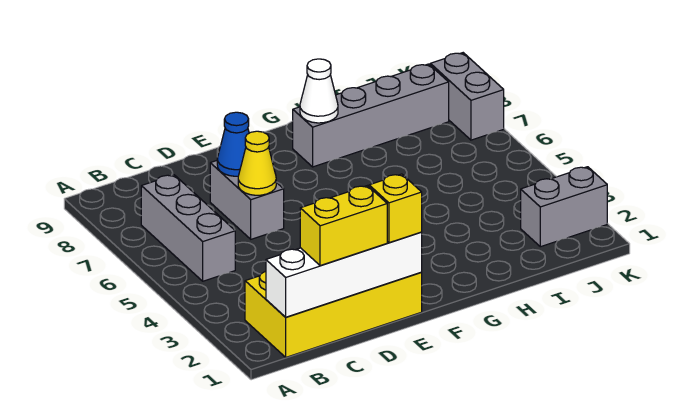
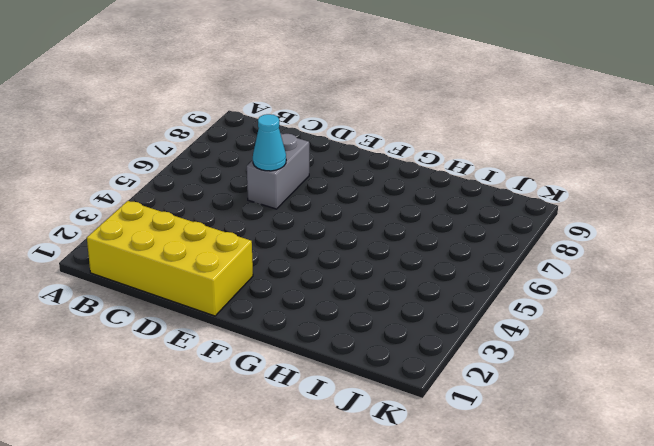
cyan cone D6 level 2 -> yellow cone D6 level 2
none -> grey brick B5:B7 level 1
none -> grey brick G8:J8 level 1
none -> grey brick J2:K2 level 1

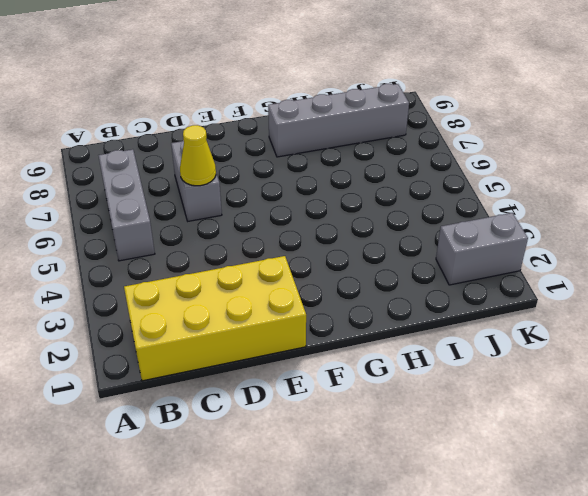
none -> grey brick K7:K8 level 1
none -> white brick B1:E1 level 2
none -> blue cone D7 level 2

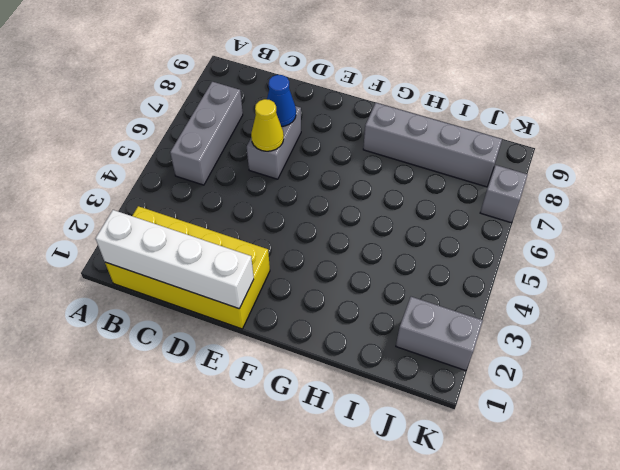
grey brick K7 level 1 -> grey brick K7:K8 level 1
none -> white cone G8 level 2
none -> yellow brick C1:D1 level 3
none -> yellow brick E1 level 3

